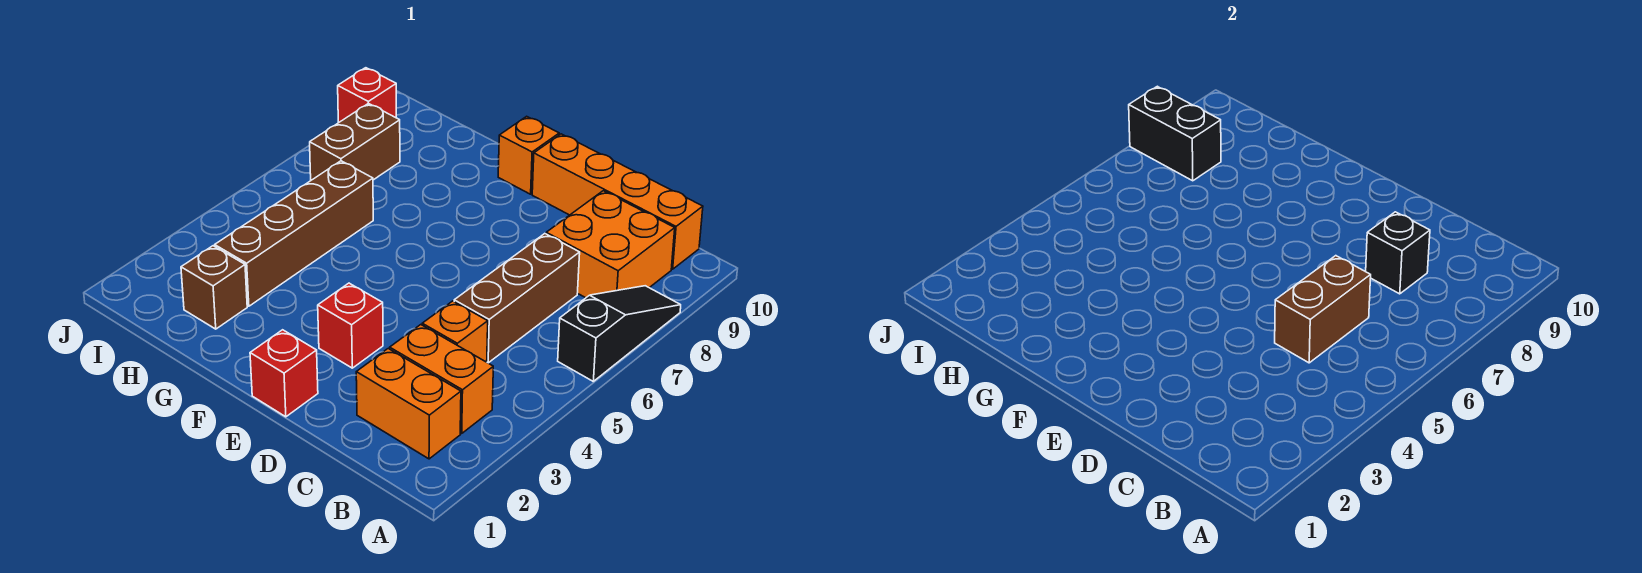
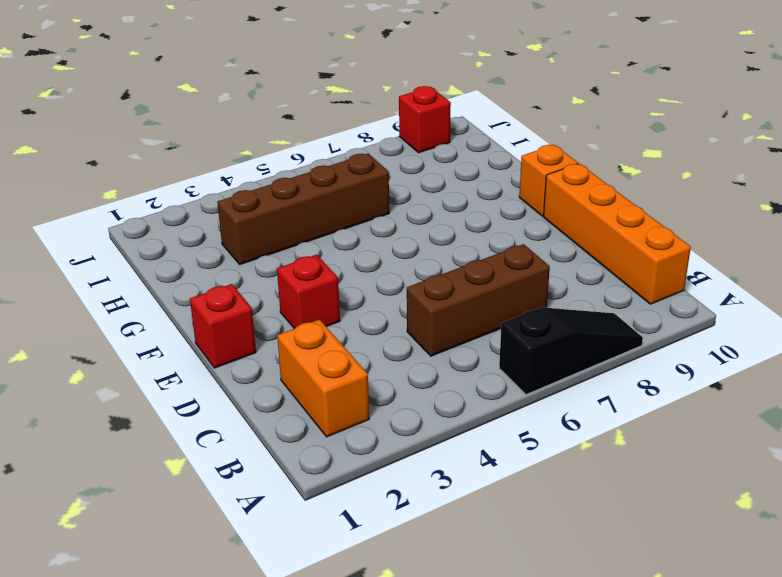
none -> orange brick B3:C3 level 1
none -> orange brick B8:C9 level 1
none -> orange brick C4 level 1

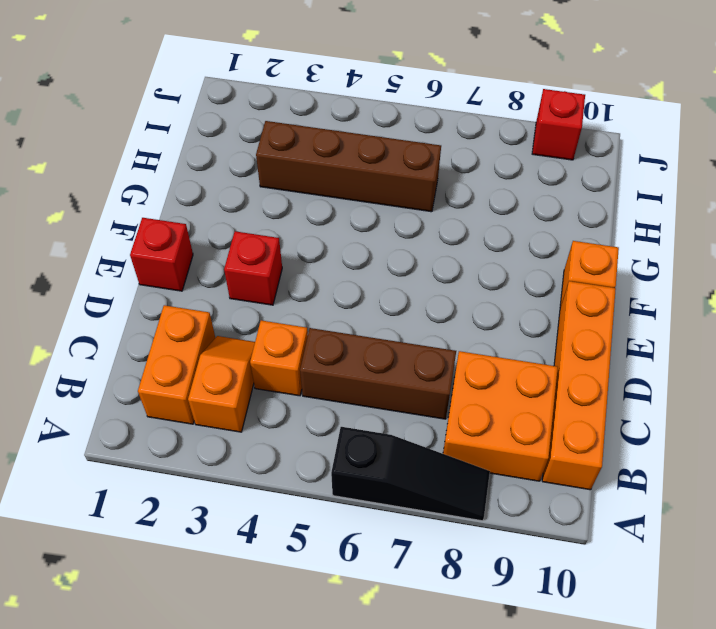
orange slope B3:C3 level 1 top B -> orange brick B3:C3 level 1
none -> brown brick H2 level 1
none -> brown brick I7:I8 level 1
none -> brown brick C5:C6 level 2

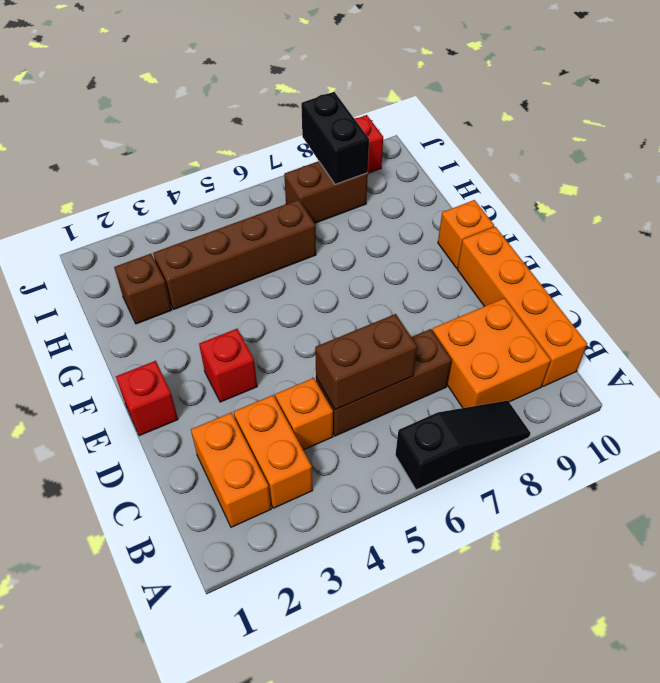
none -> black brick C8 level 2

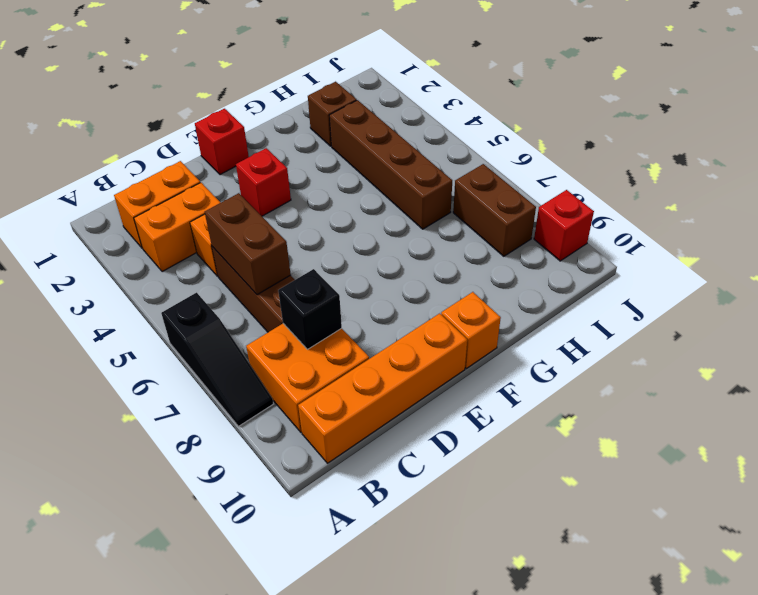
none -> black brick I8:J8 level 2

